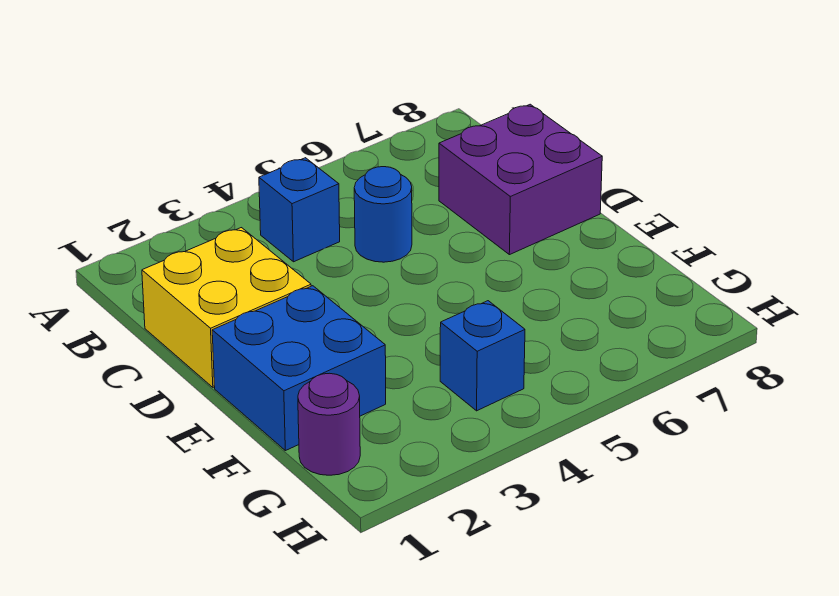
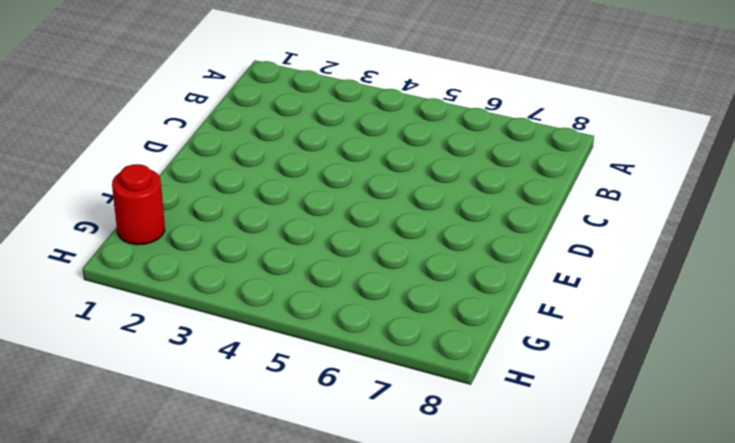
red round brick G1 level 1 -> purple round brick G1 level 1
none -> blue brick B4 level 1
none -> yellow brick C1:D2 level 1

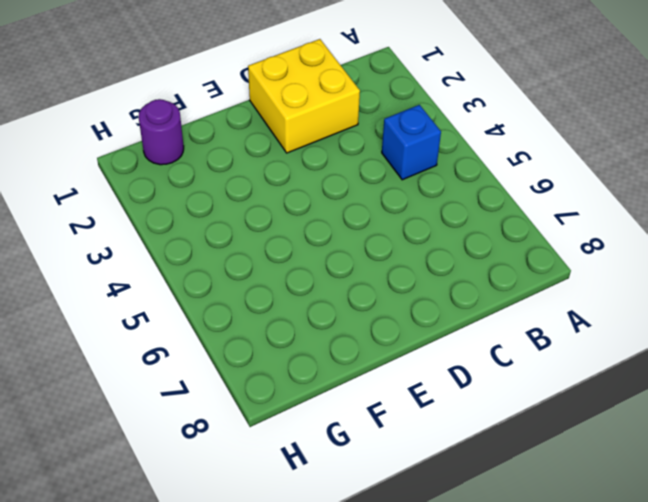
none -> blue round brick C5 level 1
none -> purple brick C7:D8 level 1

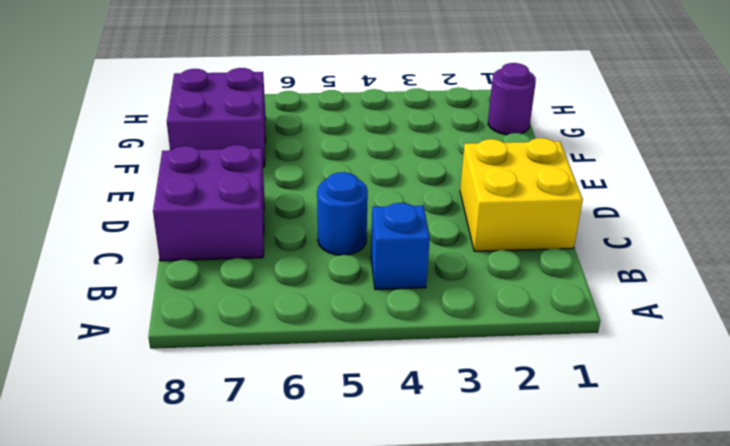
purple brick F7:G8 level 1 -> none
none -> blue brick E1:F2 level 1
none -> blue brick G4 level 1

